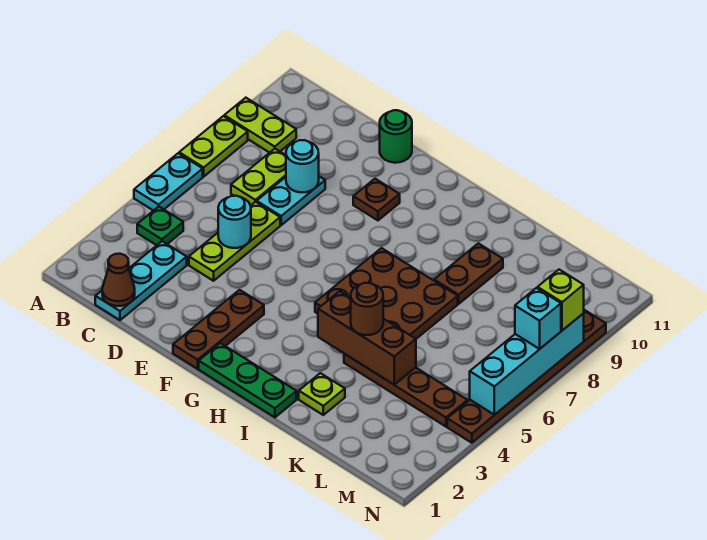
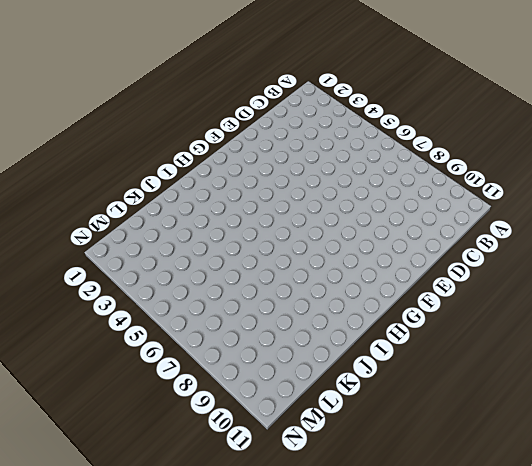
none -> cyan plate A5:A6 level 1
none -> lime plate A7:A8 level 1
none -> lime plate A9:B9 level 1

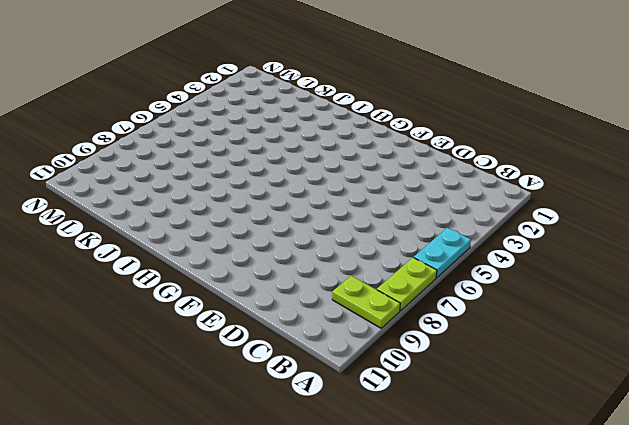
none -> green plate B4 level 1
none -> cyan plate C1:C3 level 1
none -> lime plate C7:C8 level 1

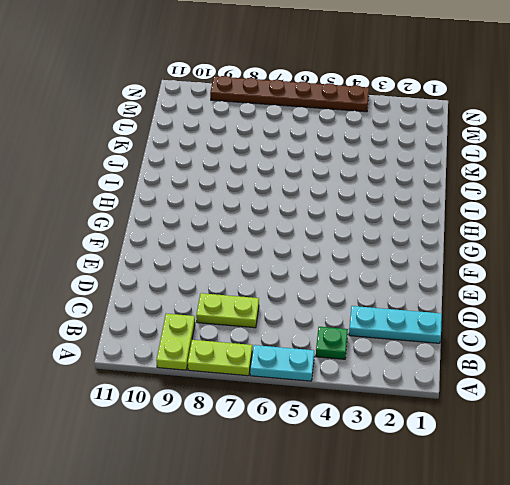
none -> lime plate D4:D6 level 1
none -> cyan plate D7:D8 level 1
none -> green round brick E11 level 1

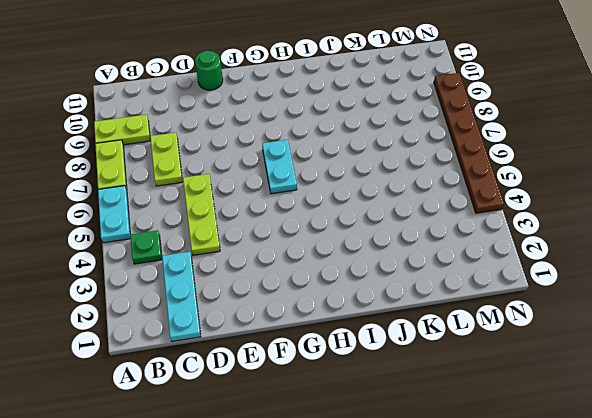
cyan plate G6:G7 level 1 -> cyan plate D7:D8 level 1
none -> brown plate F1:F3 level 1
none -> brown plate F9 level 1
none -> green plate G1:I1 level 1

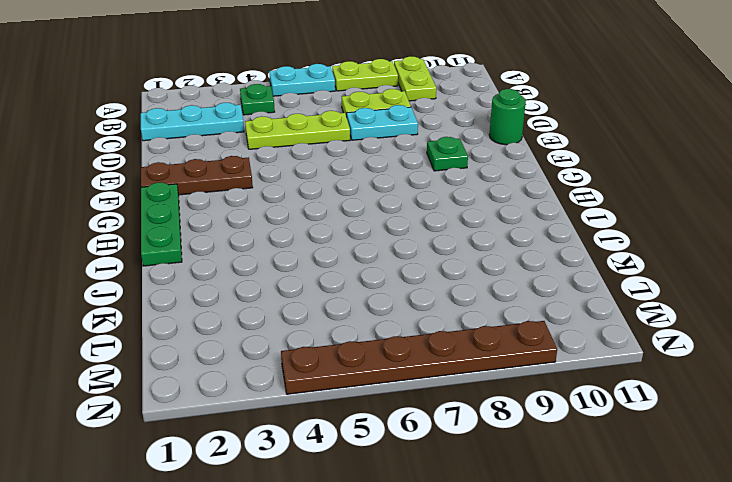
green plate F9 level 1 -> brown plate F9 level 1
none -> brown plate H5:J7 level 1
none -> lime plate J2 level 1
none -> brown plate J4:M4 level 1

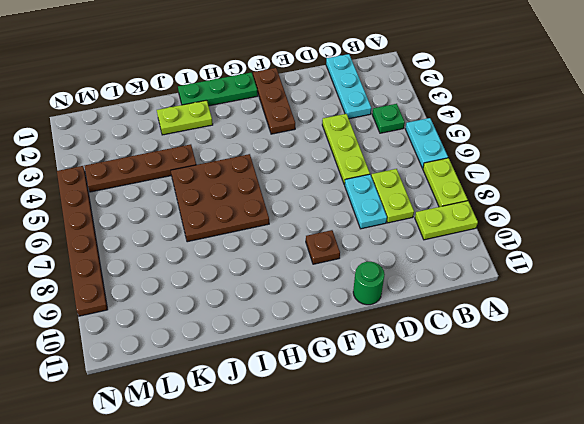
lime plate I2:J2 level 1 -> lime plate J2 level 1
none -> brown plate J8:J9 level 1
none -> brown cone C1 level 2
none -> cyan round brick D5 level 2

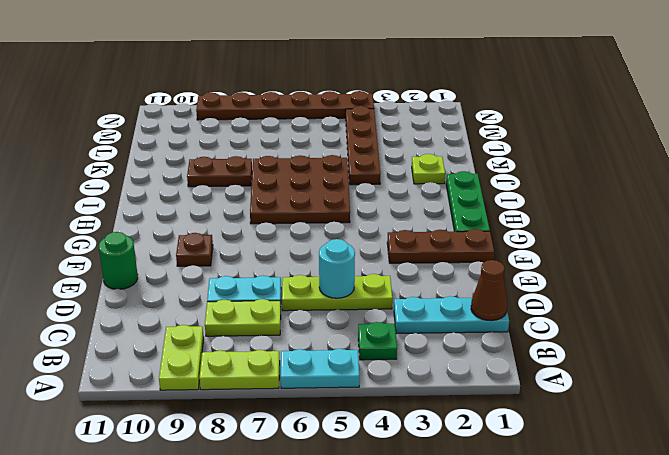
none -> cyan round brick D8 level 2
none -> brown brick I4:K4 level 2
none -> cyan brick N5:N8 level 2

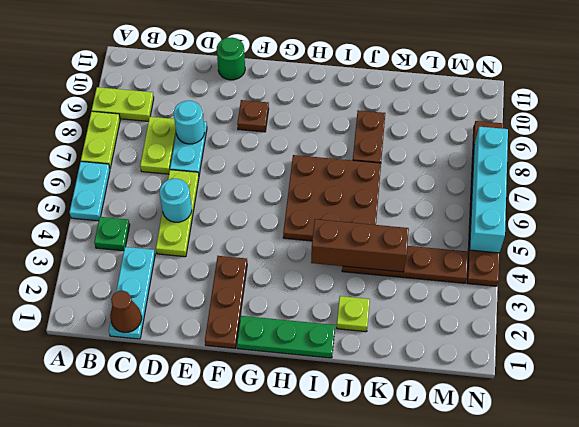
none -> brown round brick J4 level 3
none -> cyan brick N7 level 3
none -> lime brick N8 level 3

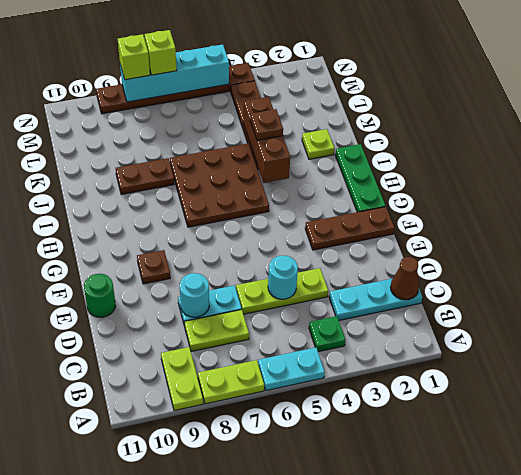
brown plate J4 level 3 -> brown round brick J4 level 3
lime brick N7 level 3 -> cyan brick N7 level 3

